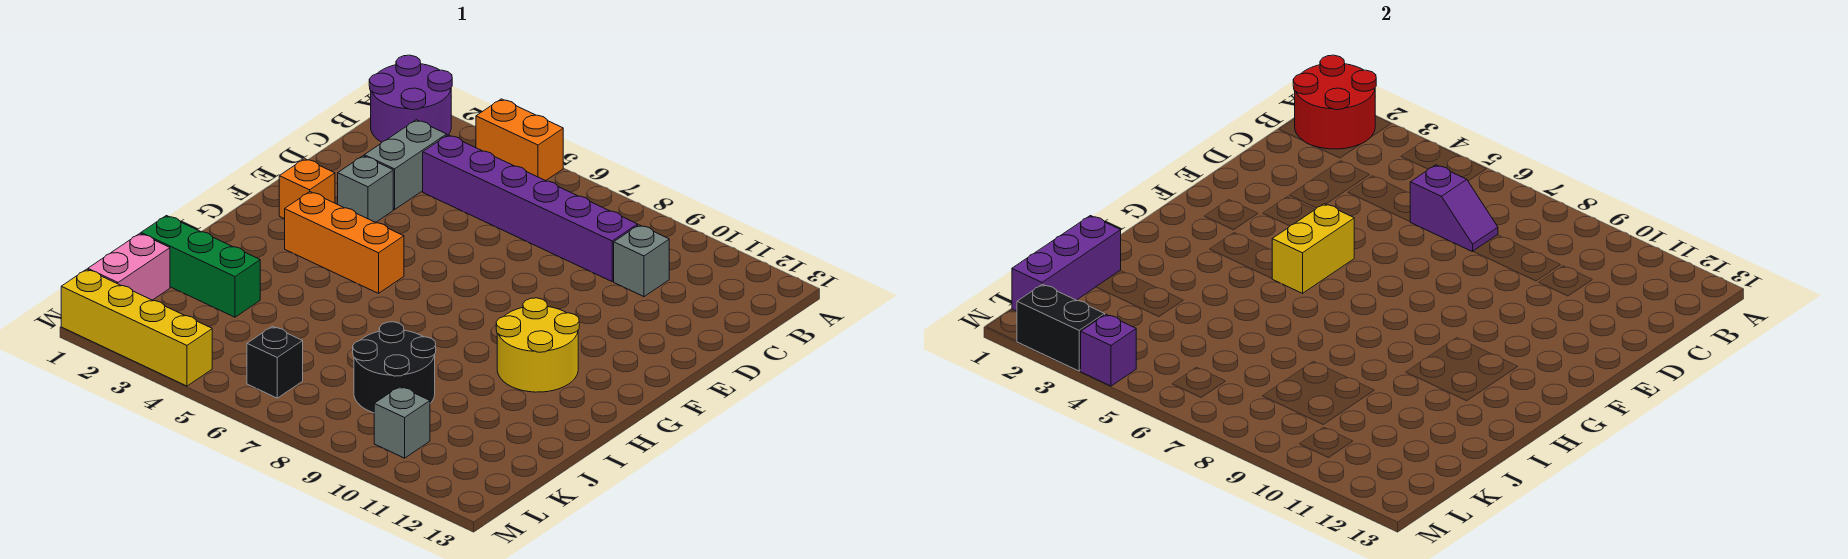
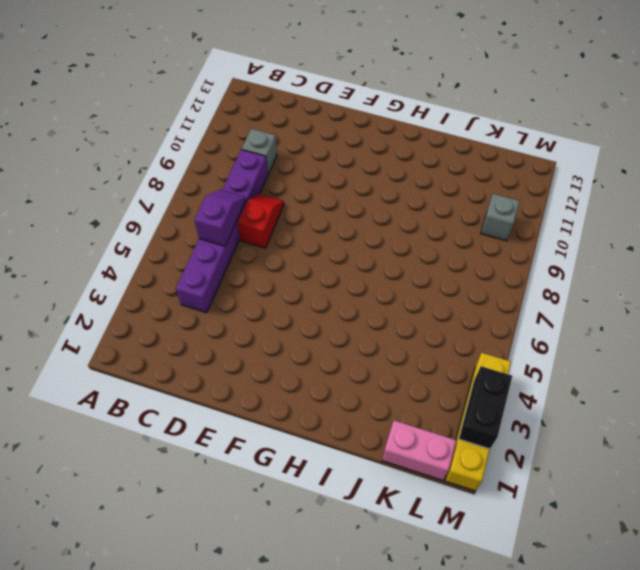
red slope D7:D8 level 1 top 7 -> none
none -> purple round brick A1:B2 level 1
none -> orange brick A4:A5 level 1
none -> grey brick C3:D3 level 1

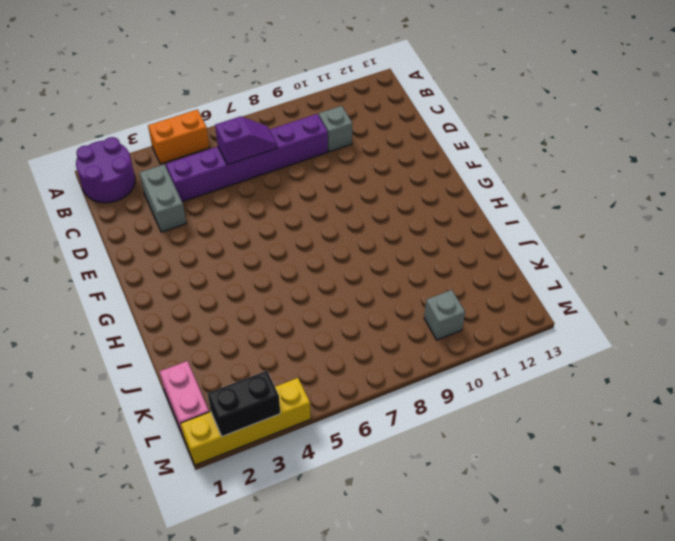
none -> grey brick E3 level 1
none -> orange brick F2 level 1
none -> orange brick G3:G5 level 1

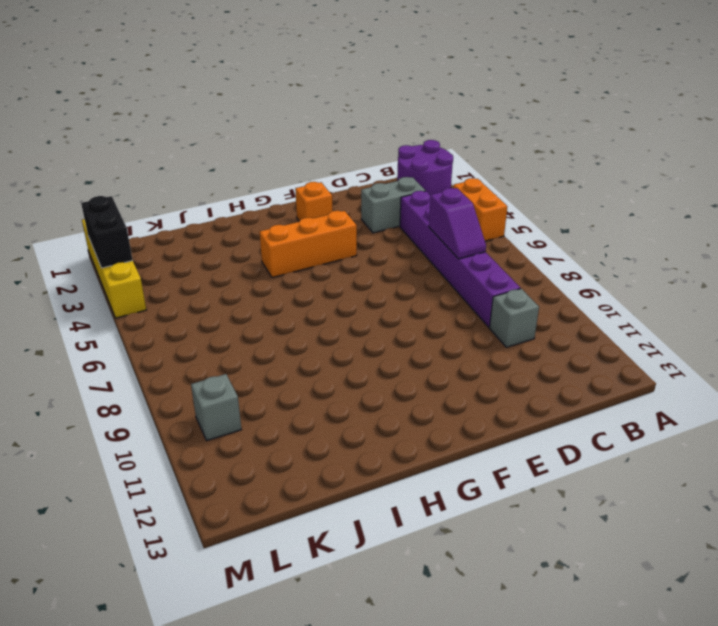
orange brick F4:H4 level 1 -> orange brick G3:G5 level 1
none -> grey brick E3 level 1
none -> yellow round brick G10:H11 level 1
none -> green brick J1:J3 level 1

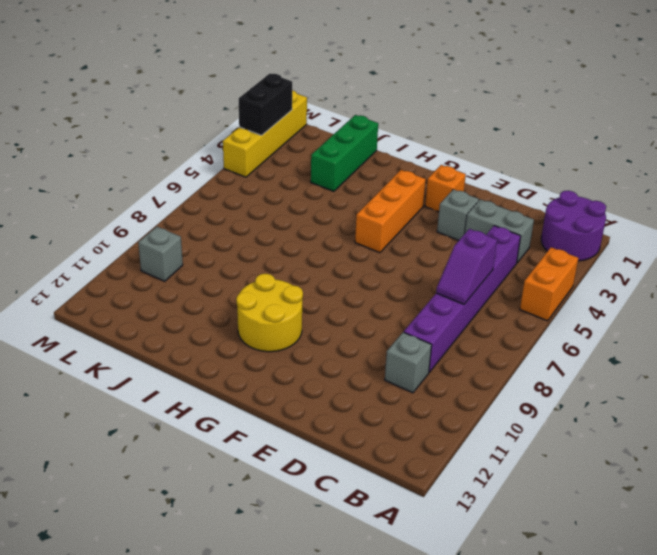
none -> black round brick J8:K9 level 1
none -> pink brick K1:L1 level 1
none -> black brick L6 level 1

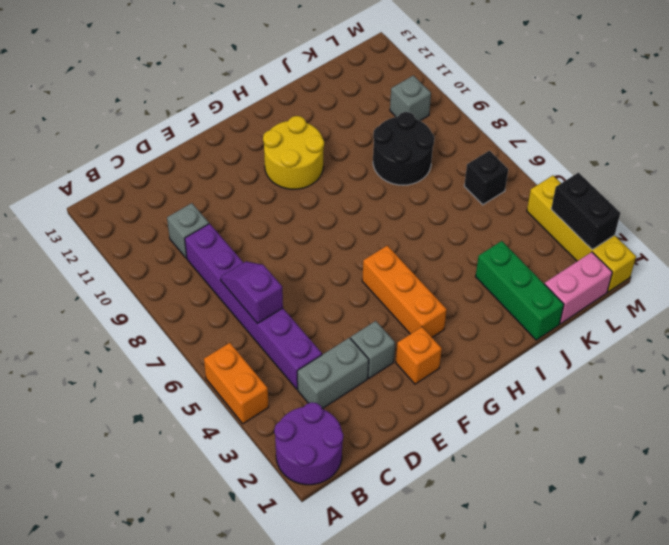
none -> red round brick A1:B2 level 2
none -> yellow brick F5:G5 level 2
none -> purple brick J1:L1 level 2

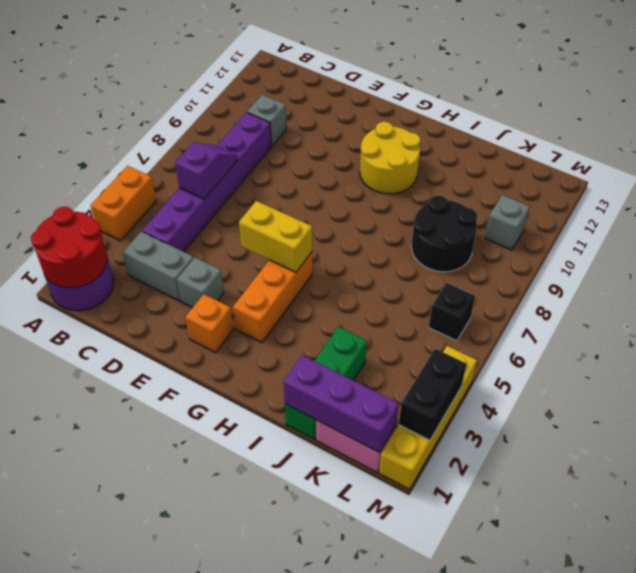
none -> purple brick M4 level 2

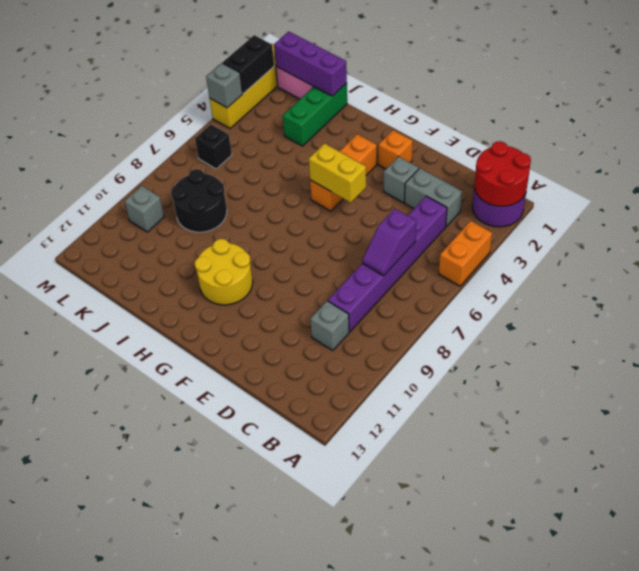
grey brick M4 level 2 -> purple brick M4 level 2

